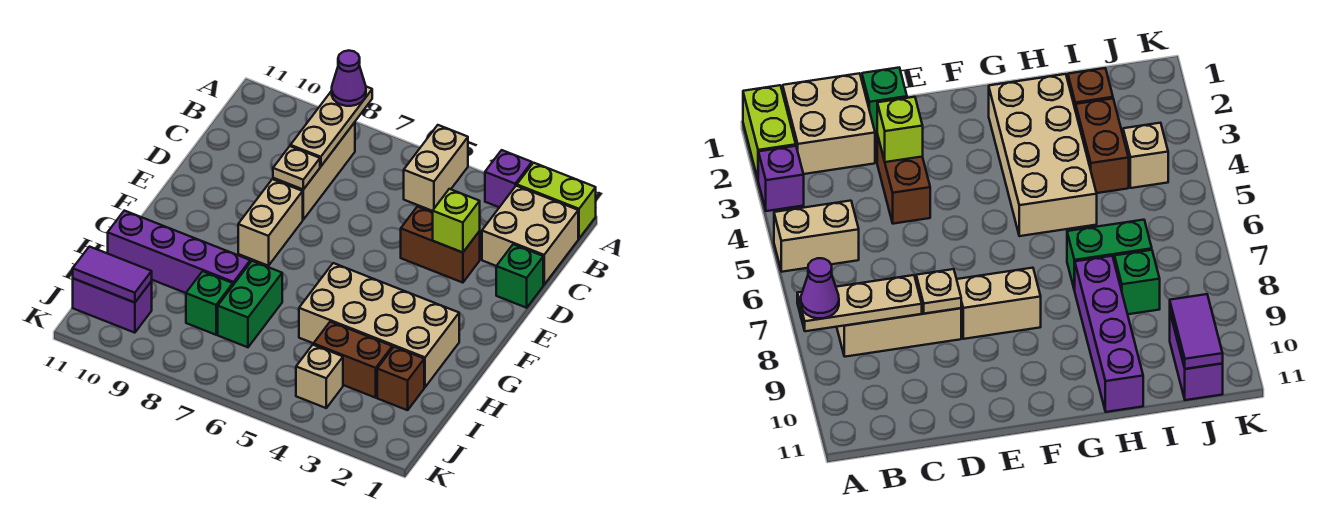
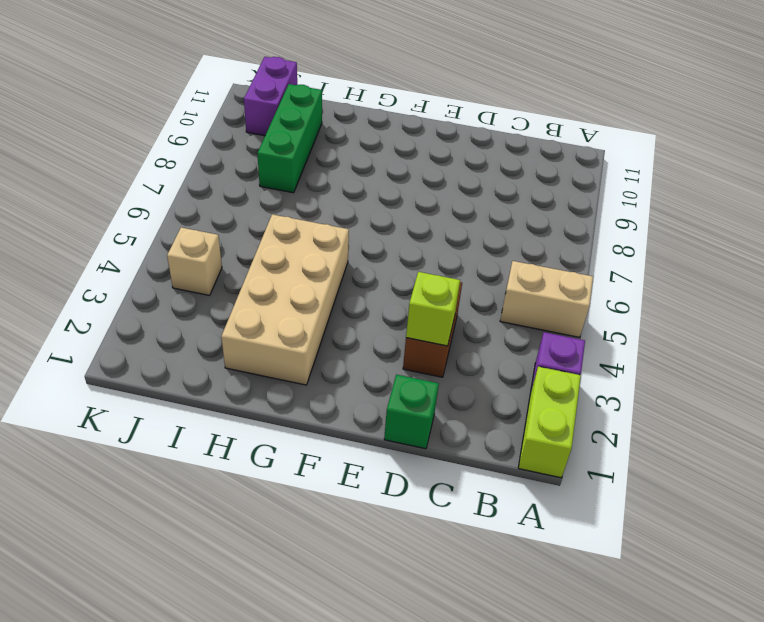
green brick I8:I10 level 1 -> green brick I8 level 1
none -> tan brick B1:C2 level 1
none -> tan brick B8:D8 level 1
none -> tan brick E8:F8 level 1

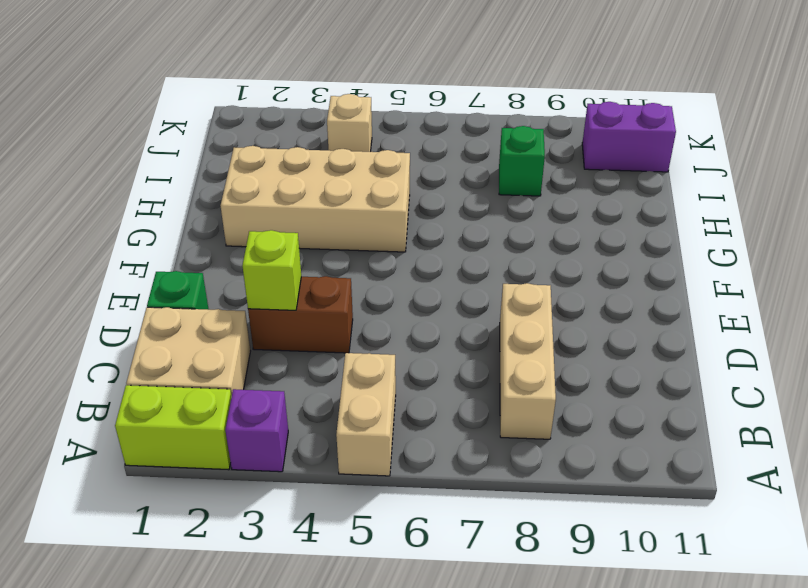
none -> tan brick E8:F8 level 1
none -> green brick H7:I7 level 1
none -> purple brick H8:H11 level 1

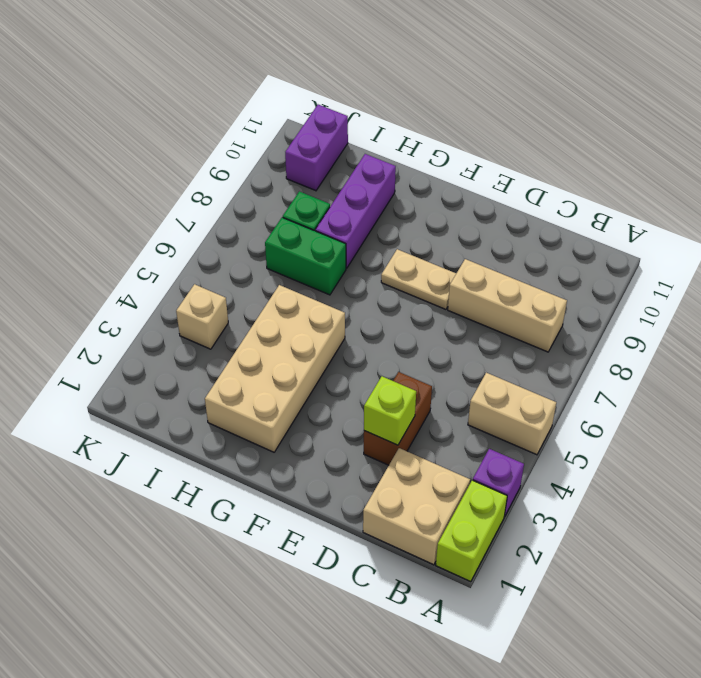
tan plate E8:F8 level 1 -> tan brick E8:F8 level 1
purple brick H8:H10 level 1 -> purple brick H8:H11 level 1
none -> green brick D1 level 1
none -> brown brick I2 level 1
none -> brown brick I3:I4 level 1

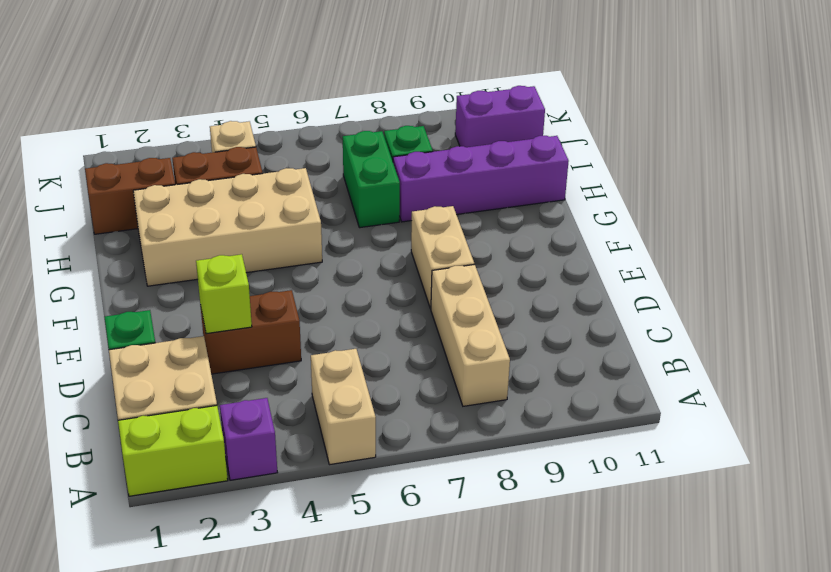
brown brick I1:I2 level 1 -> brown brick I2 level 1
none -> tan plate A8:C8 level 2
none -> tan plate D8 level 2
none -> purple tile J10:J11 level 2

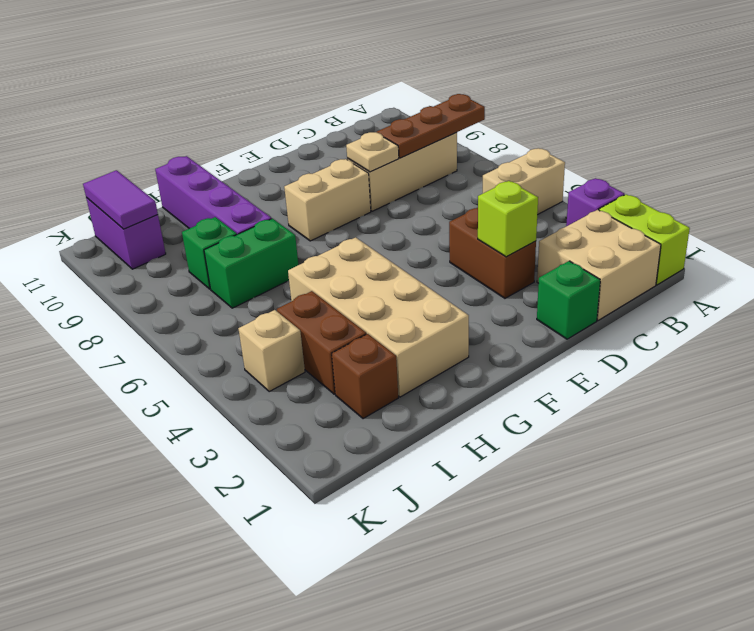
brown plate A8:C8 level 2 -> tan plate A8:C8 level 2
none -> purple cone A8 level 3

